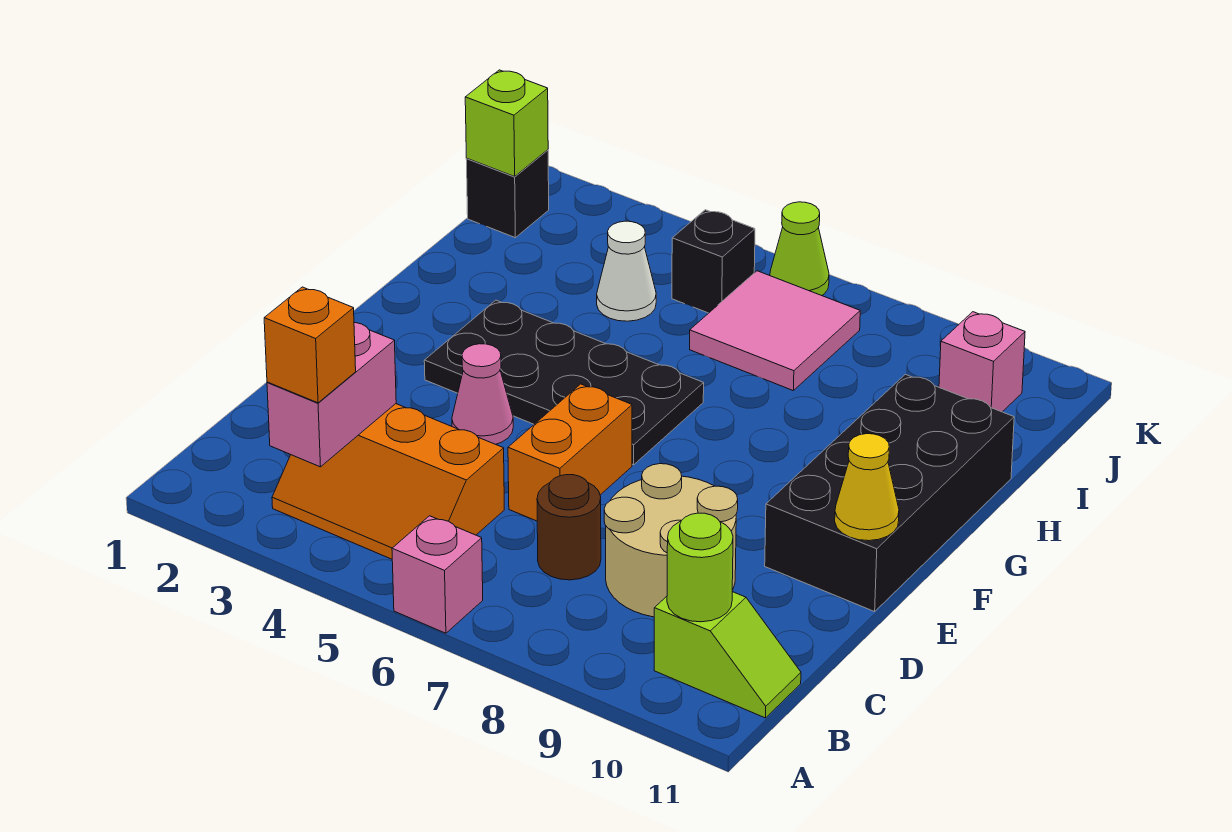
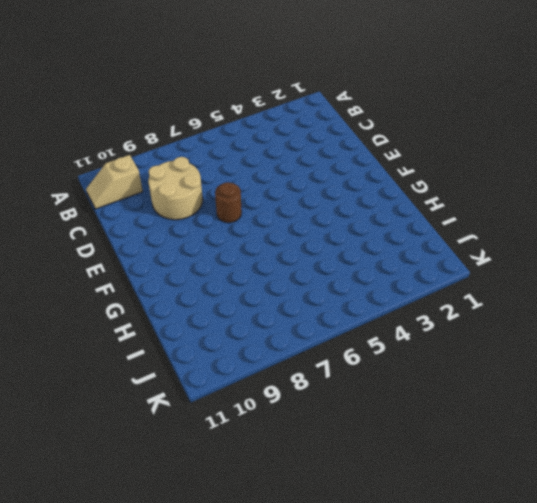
tan slope B10:B11 level 1 top 10 -> lime slope B10:B11 level 1 top 10
brown round brick E7 level 1 -> brown round brick C7 level 1
none -> pink brick A6 level 1
none -> orange slope B3:C5 level 1 top C
none -> orange brick D6:E6 level 1

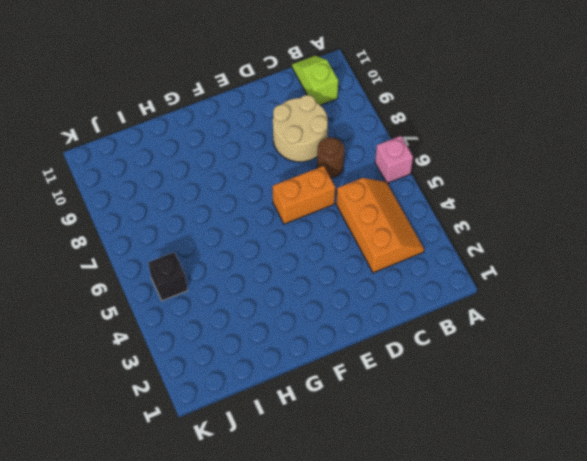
none -> pink cone E4 level 1
none -> black brick E10:H11 level 1
none -> black plate F3:G6 level 1

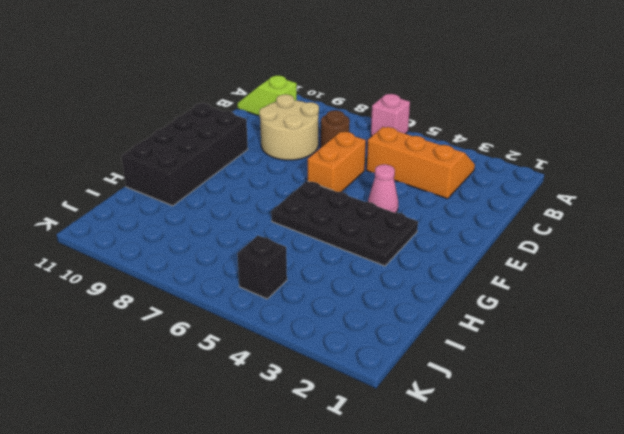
none -> white cone I4 level 1
none -> pink tile I6:J7 level 1
none -> black brick J1 level 1

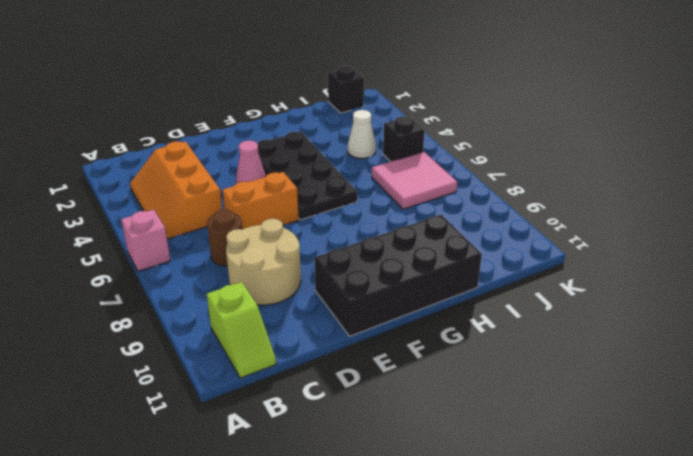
none -> pink brick J10 level 1
none -> lime cone K6 level 1
none -> pink brick B3:C3 level 2

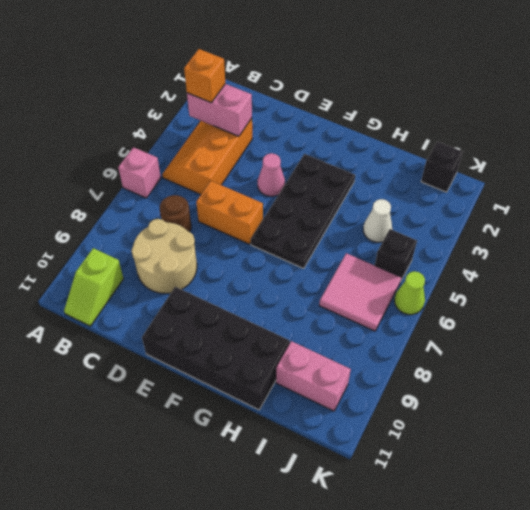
pink brick I10:J10 level 1 -> pink brick J10 level 1
none -> lime round brick B10 level 2
none -> yellow cone E11 level 2
none -> lime brick J1 level 2

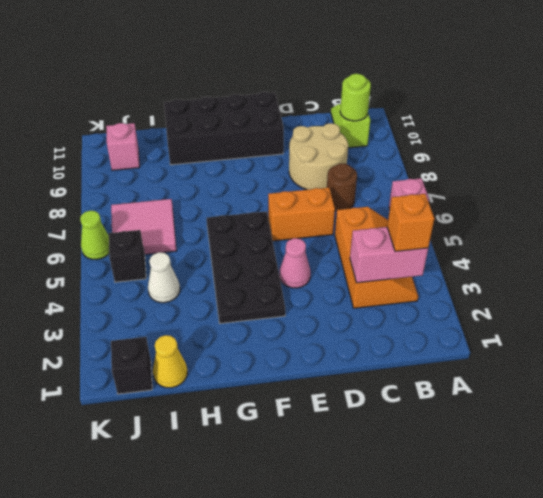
yellow cone I1 level 1 -> yellow cone E11 level 2
none -> lime brick J1 level 2

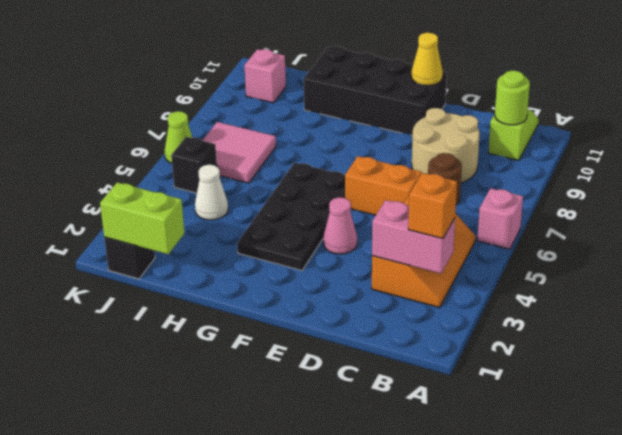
lime brick I1:J1 level 2 -> lime brick J1 level 2

